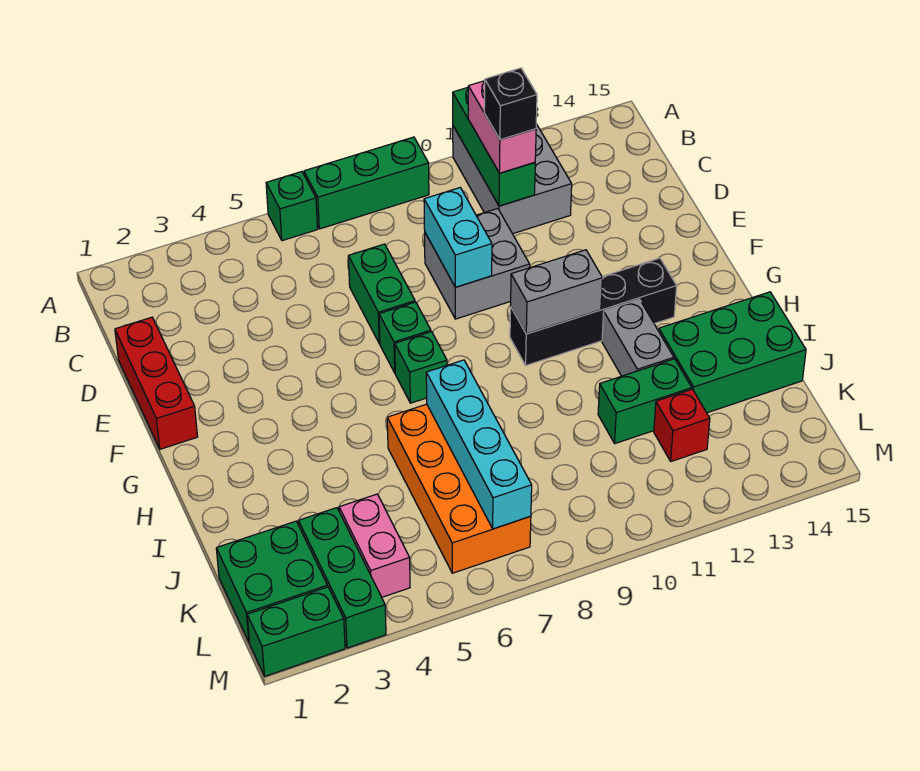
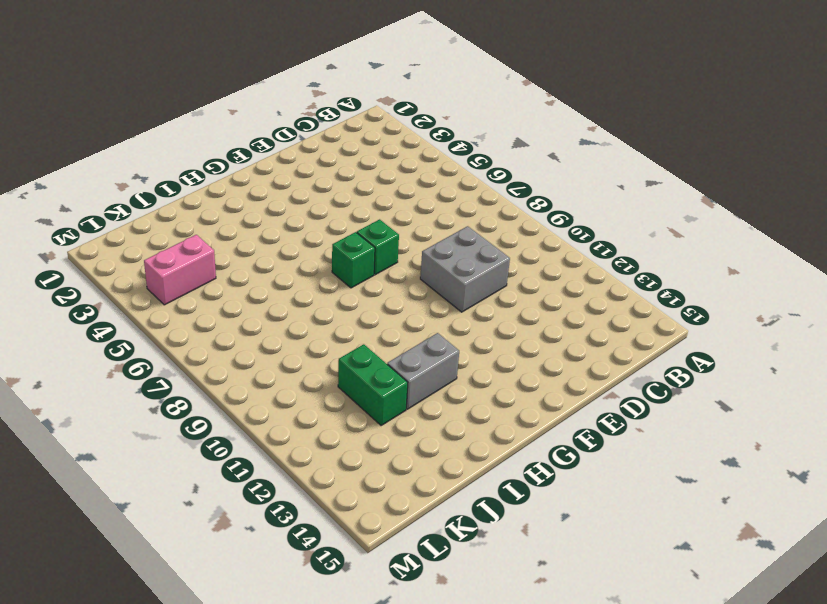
none -> green brick A6 level 1
none -> green brick A7:A9 level 1
none -> grey brick A11:C12 level 1

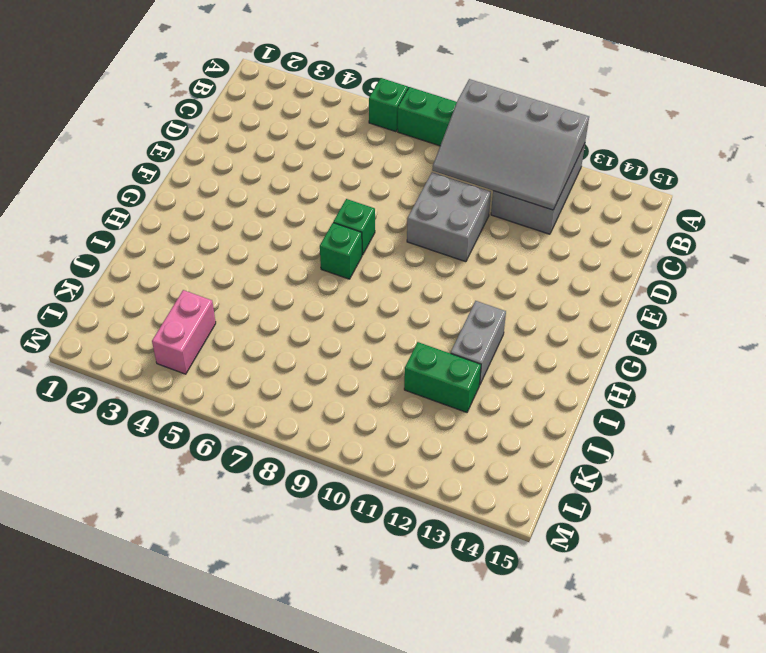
grey slope A9:C12 level 2 top A -> green brick A11:C11 level 2
none -> red brick D1:F1 level 1
none -> green brick D7:E7 level 1
none -> black brick G10:G13 level 1

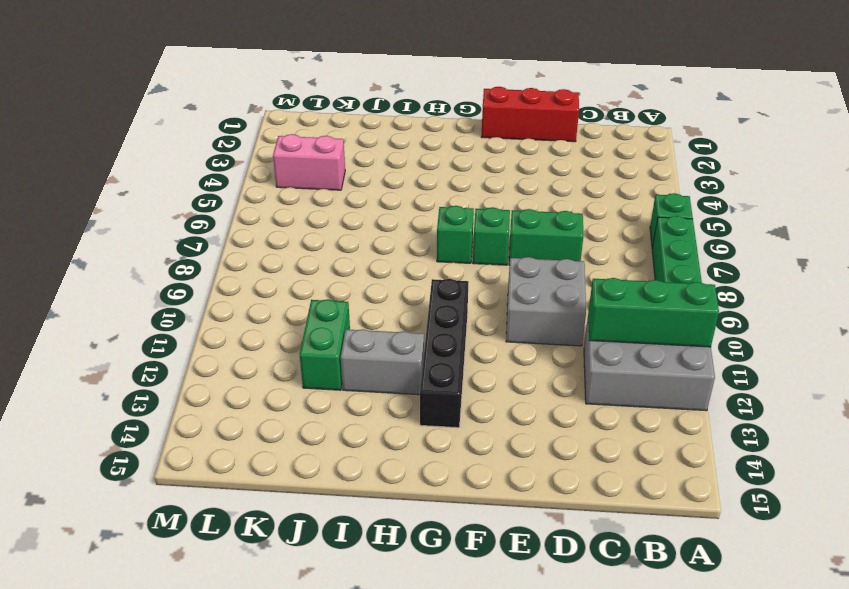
none -> orange brick I6:L7 level 1
none -> green brick I13:J15 level 1
none -> green brick K1:L2 level 1

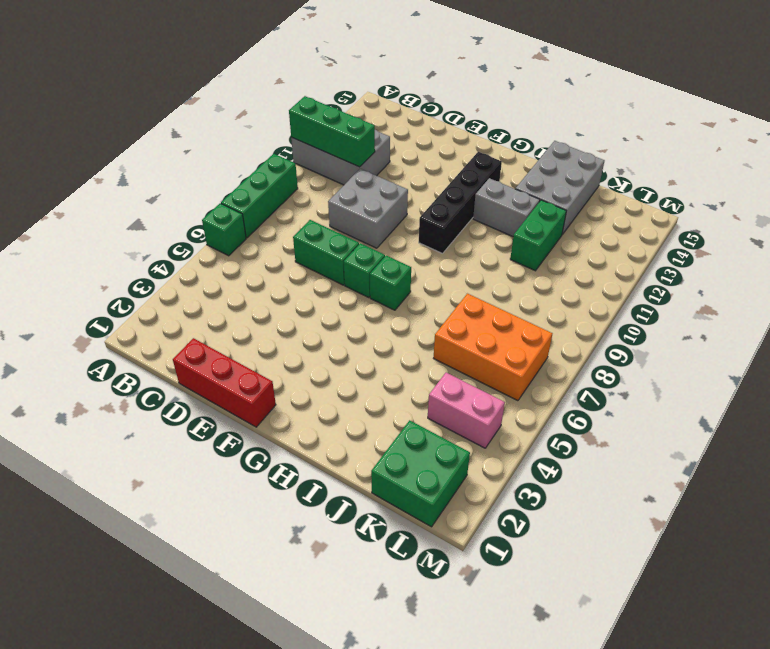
grey brick I13:J15 level 1 -> green brick I13:J15 level 1
orange brick J6:L7 level 1 -> orange brick I6:L7 level 1
none -> green brick K3:M3 level 1
none -> red brick K12 level 1
none -> green brick M1:M2 level 1

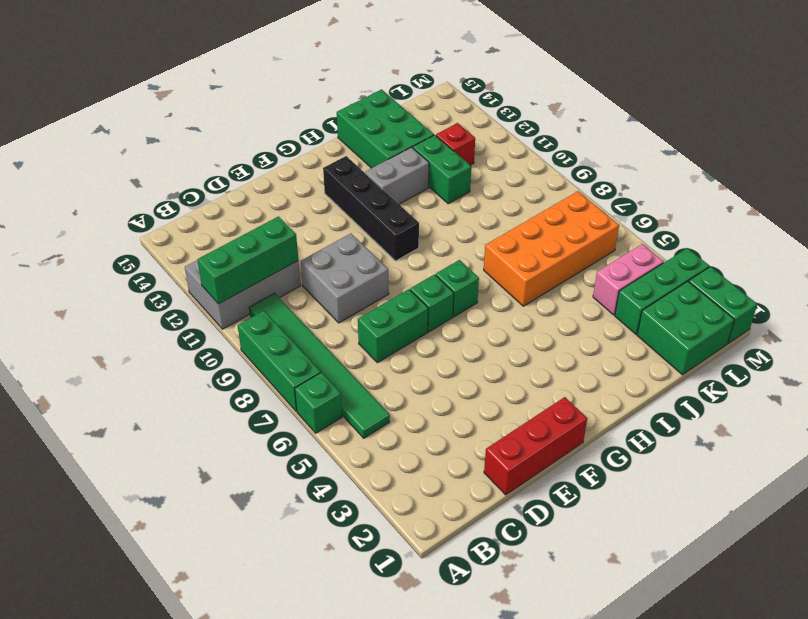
green tile B5:B10 level 1 -> none
none -> cyan brick D9:E9 level 2
none -> grey brick G10:G11 level 2
none -> cyan brick I7:L7 level 2

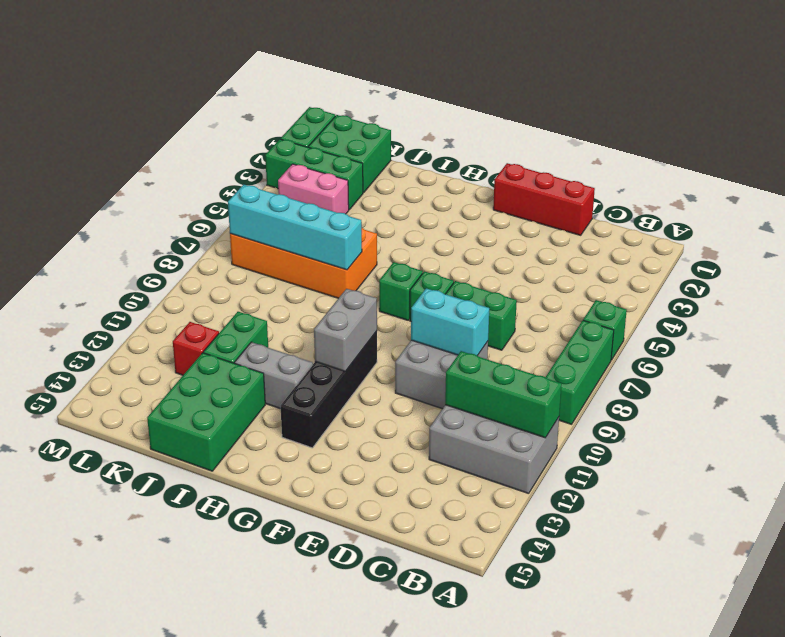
none -> pink brick B11:C11 level 3
none -> black brick C11 level 4

